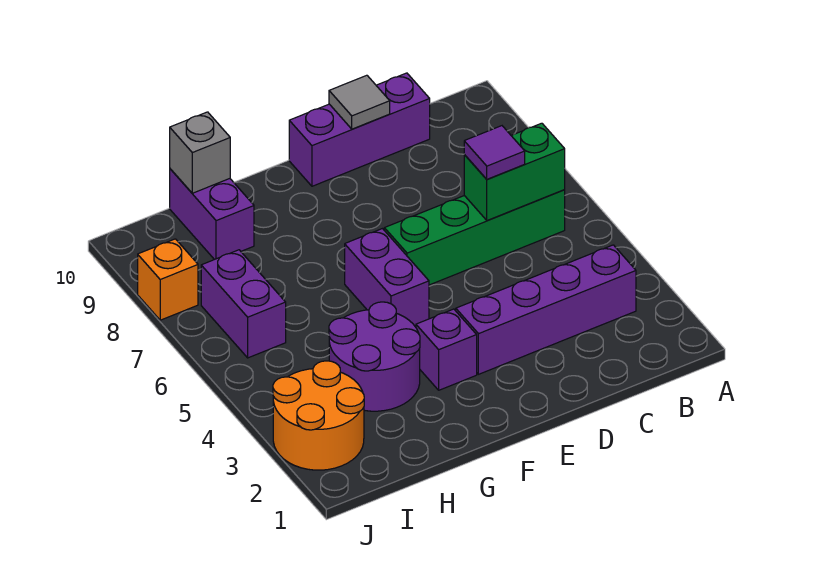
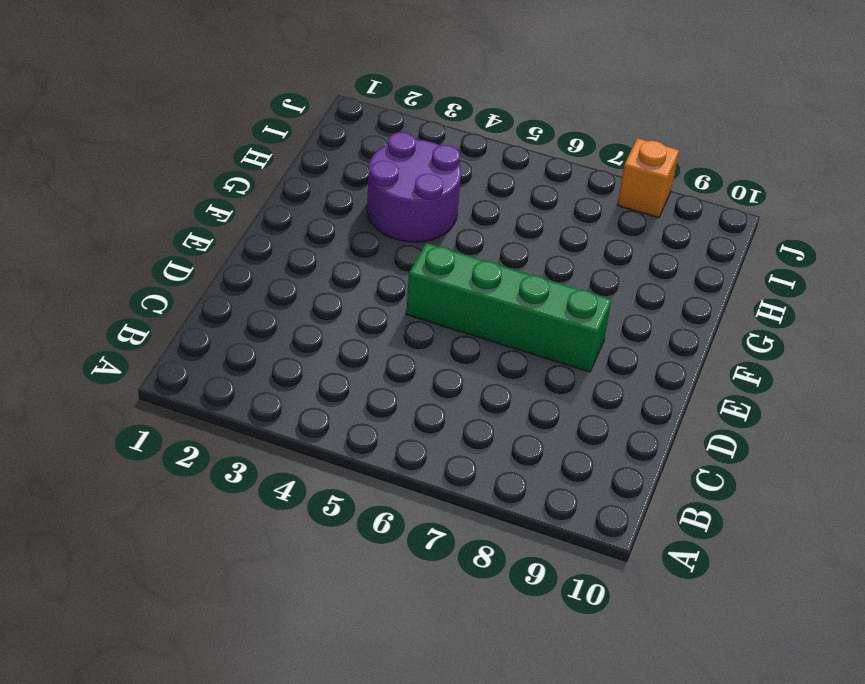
green brick E5:E8 level 1 -> green brick B6:E6 level 1
none -> purple brick B3:E3 level 1
none -> purple brick C10:E10 level 1
none -> purple brick F3 level 1

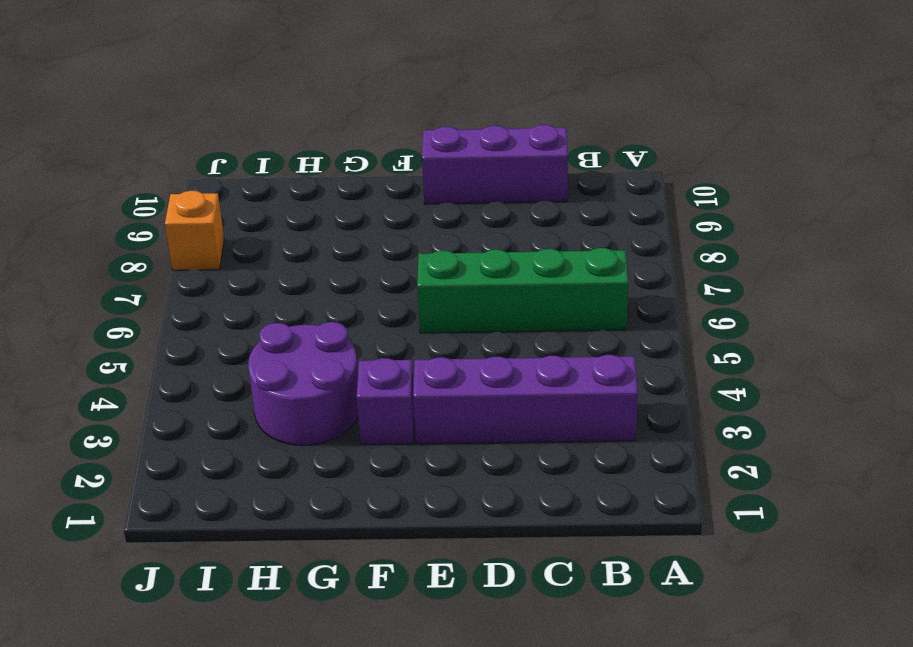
none -> purple brick F5:F6 level 1
none -> purple brick H9:H10 level 1
none -> orange round brick I2:J3 level 1

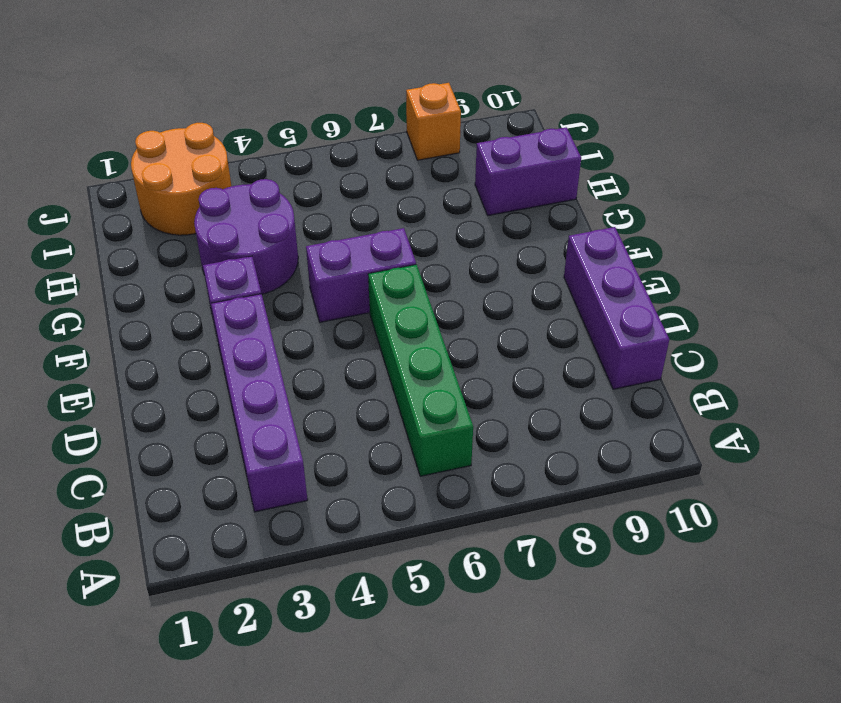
none -> purple brick I6:I7 level 1
none -> green brick B6:C6 level 2
none -> grey tile D10 level 2

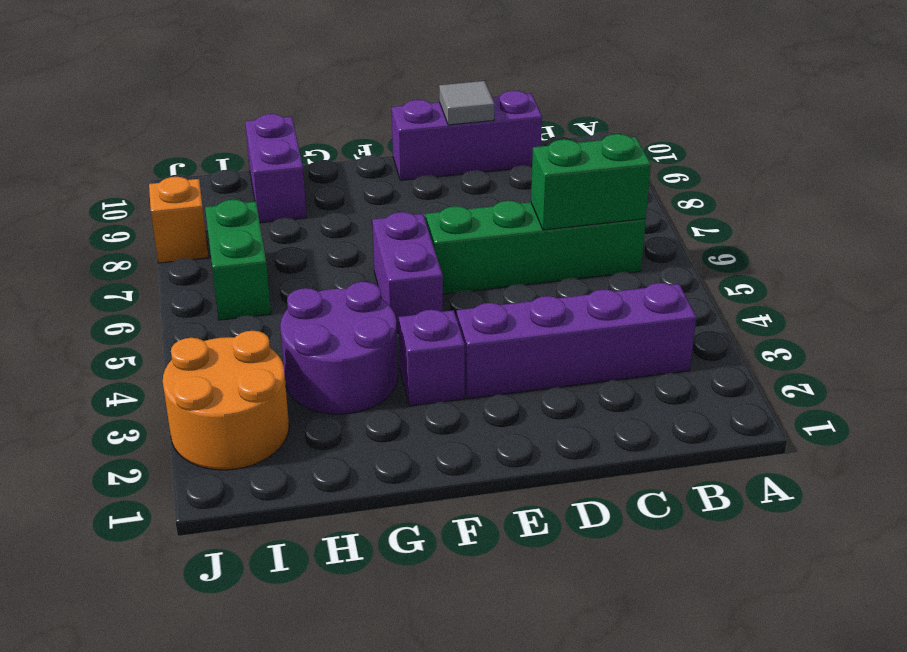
green brick I6:I7 level 1 -> purple brick I6:I7 level 1
none -> grey brick H10 level 2
none -> purple tile C6 level 3

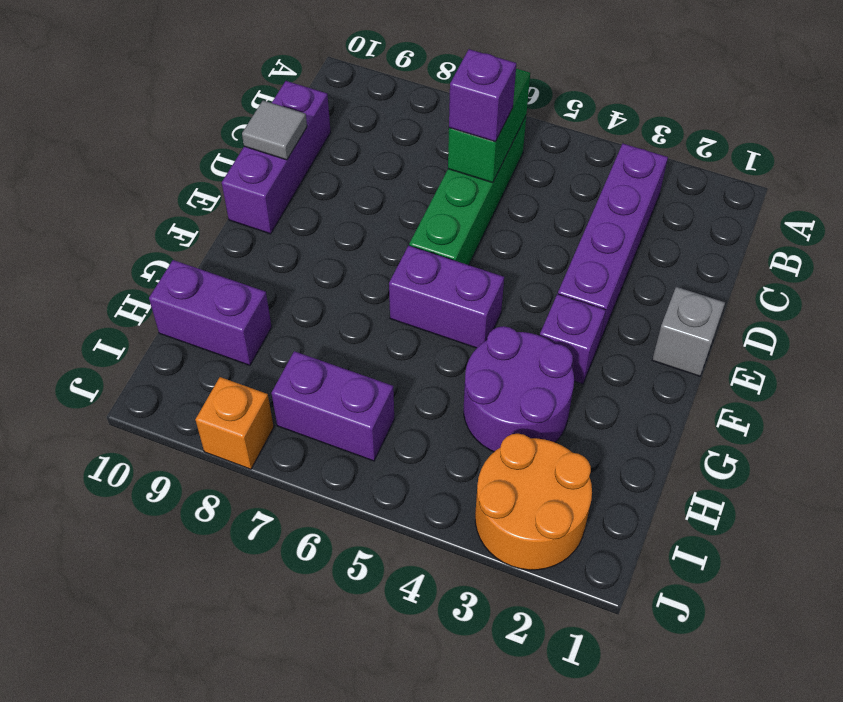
purple brick C6 level 3 -> purple tile C6 level 3
grey brick E1 level 1 -> grey brick H10 level 2

